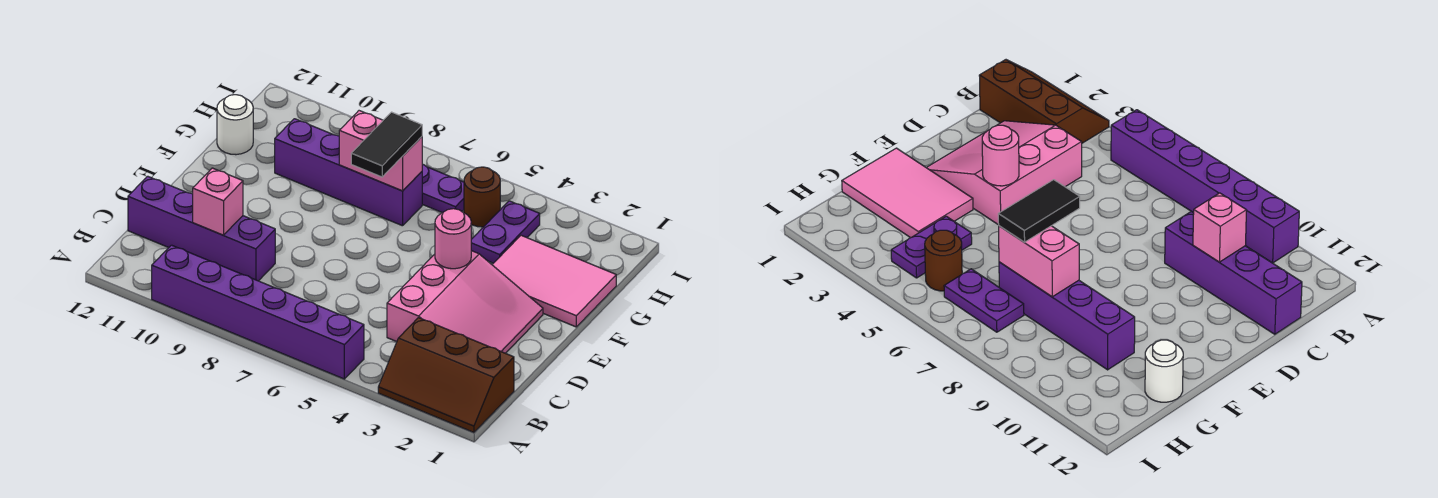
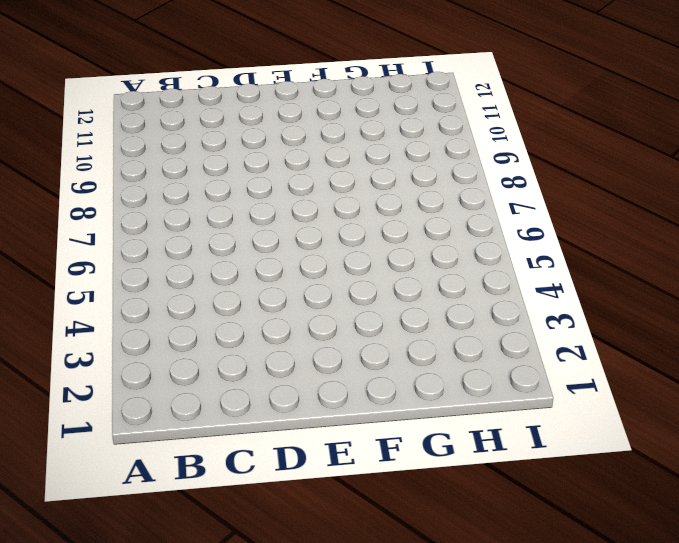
none -> brown slope A1:B3 level 1 top B
none -> purple brick A5:A10 level 1
none -> pink slope C2:E4 level 1 top 4

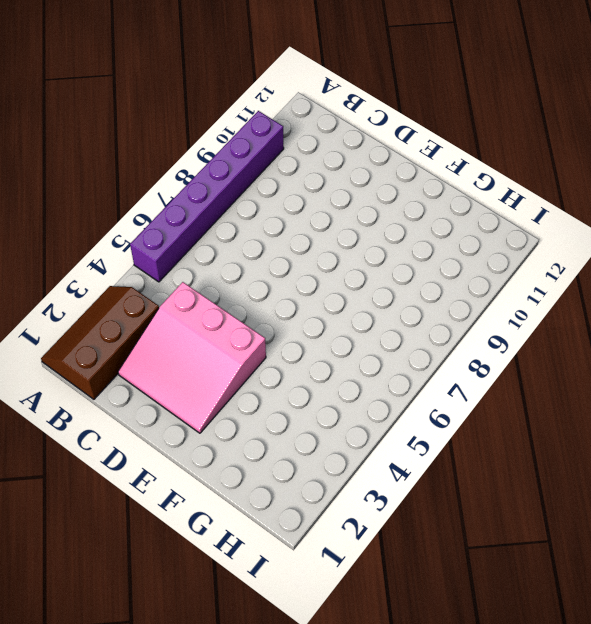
none -> purple brick C9:C12 level 1
none -> pink tile F1:G3 level 1
none -> purple plate G4:H4 level 1

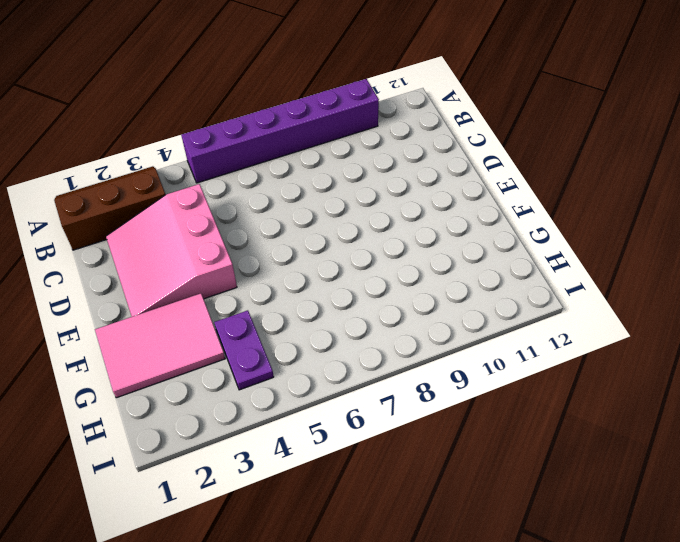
none -> purple brick C9:C12 level 1
none -> purple brick G7:G10 level 1
none -> white round brick G12 level 1

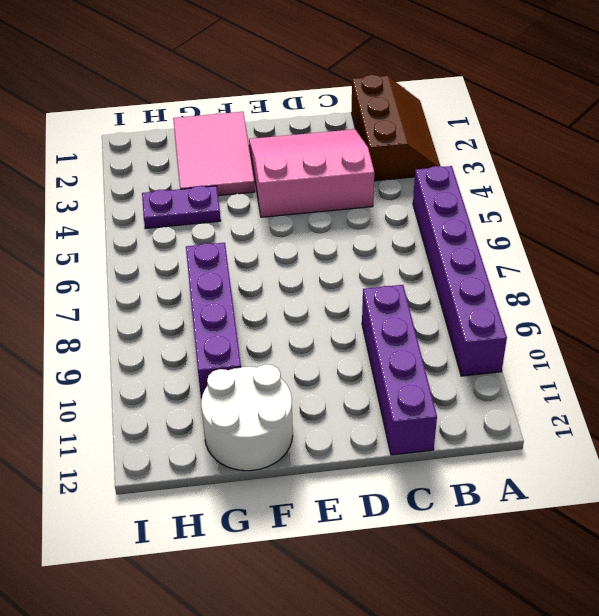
white round brick F11:G12 level 1 -> white round brick G12 level 1
none -> brown round brick H5 level 1
none -> purple plate H6:H7 level 1
none -> pink brick C10 level 2

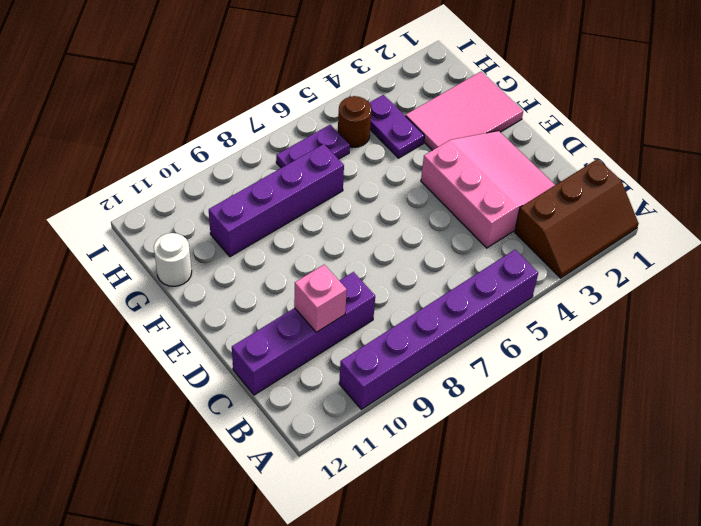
none -> pink round brick E4 level 2
none -> pink brick G7:G8 level 2
none -> black tile F7:G7 level 3

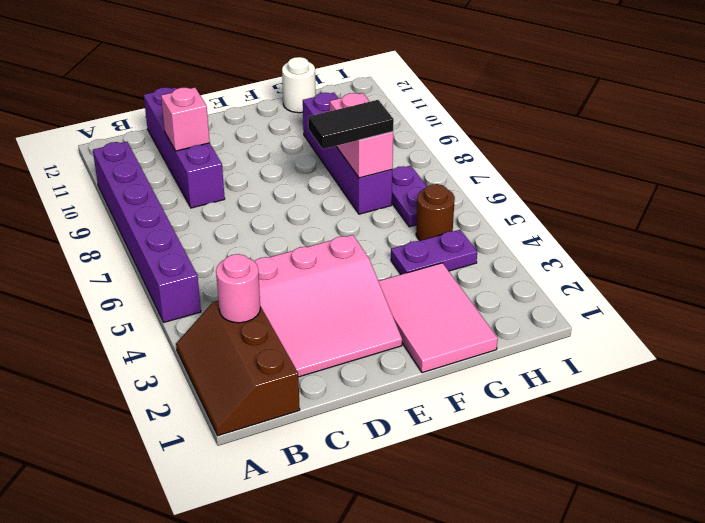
pink round brick B3 level 2 -> pink round brick E4 level 2

